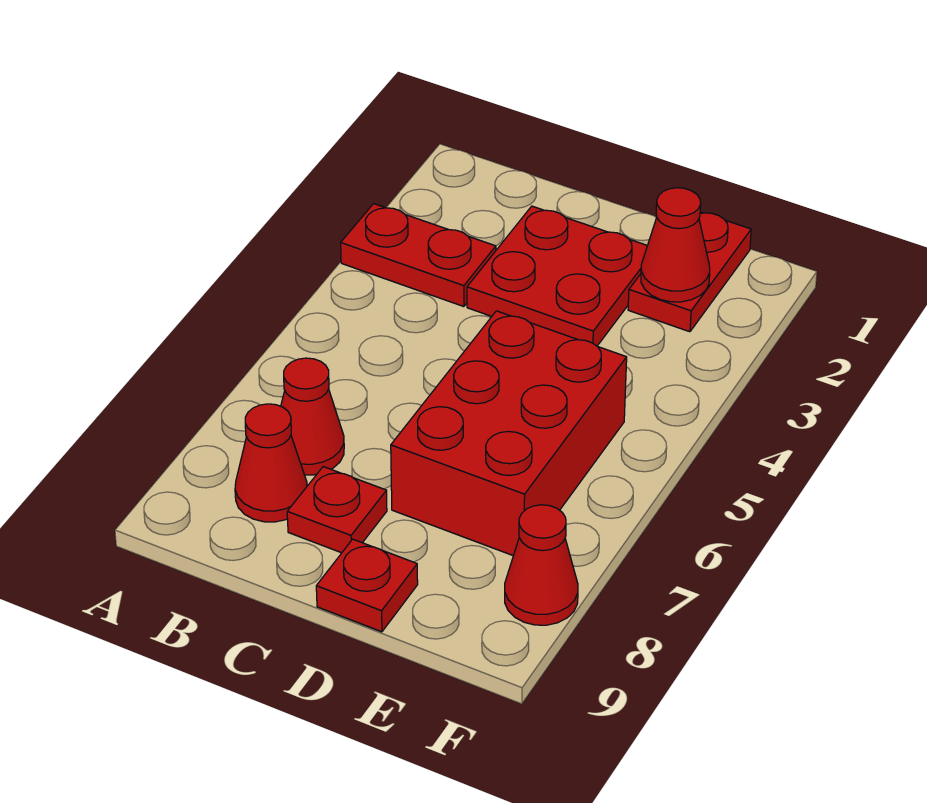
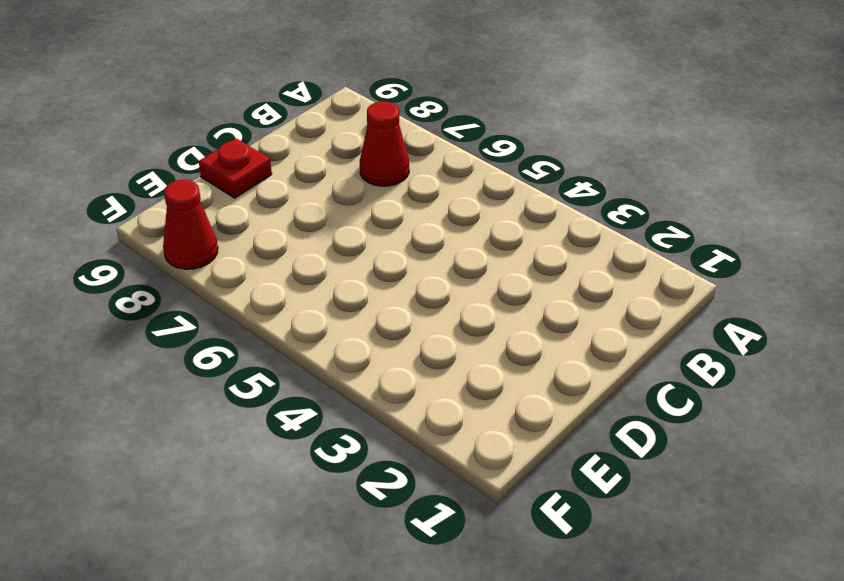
none -> red plate A3:B3 level 1
none -> red cone B8 level 1

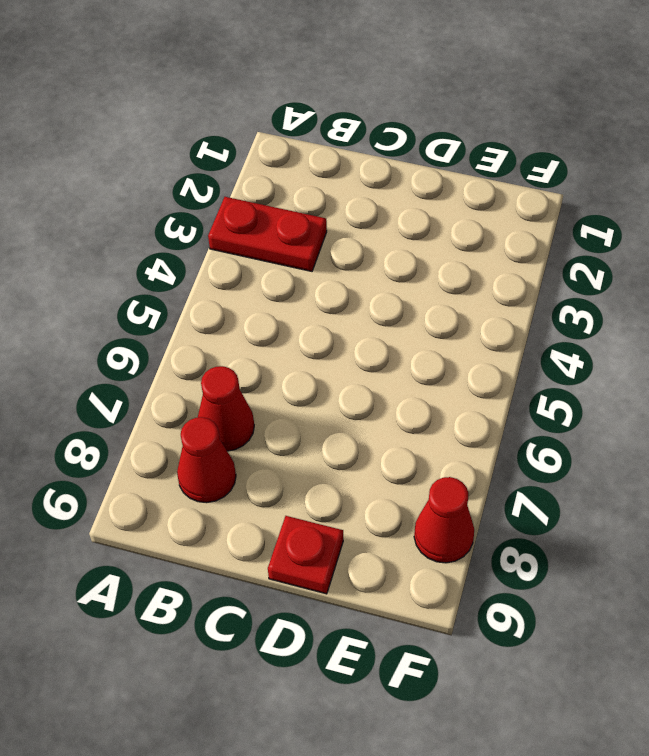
none -> red plate C2:D3 level 1
none -> red plate C8 level 1

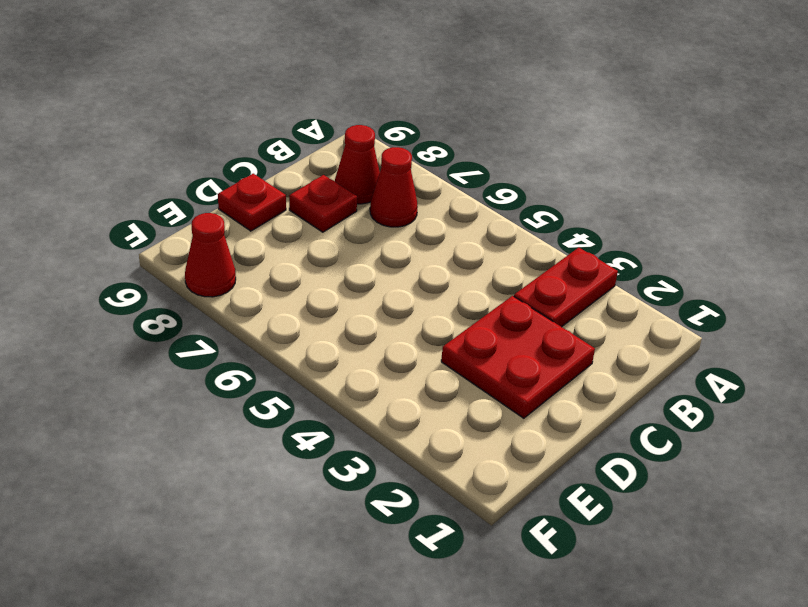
none -> red brick D5:E7 level 1
none -> red plate E1:E2 level 1

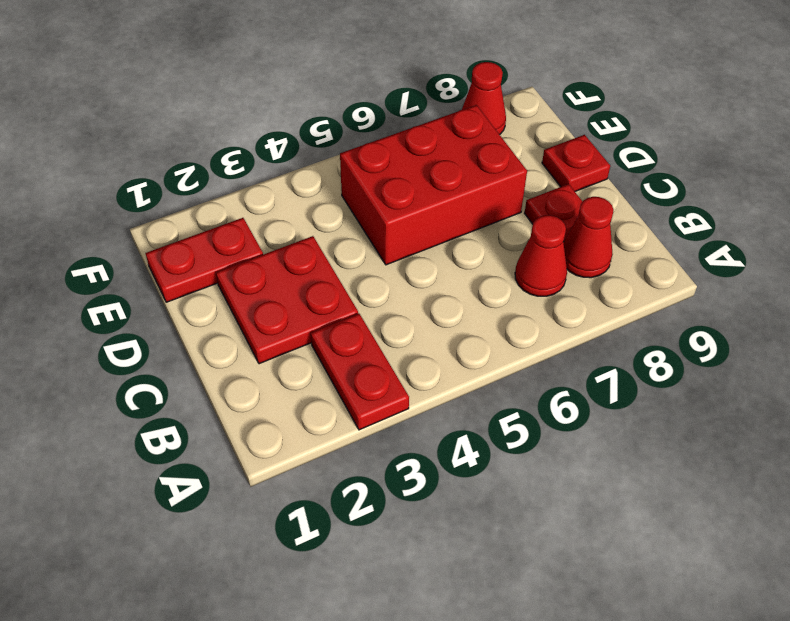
none -> red cone E2 level 2

